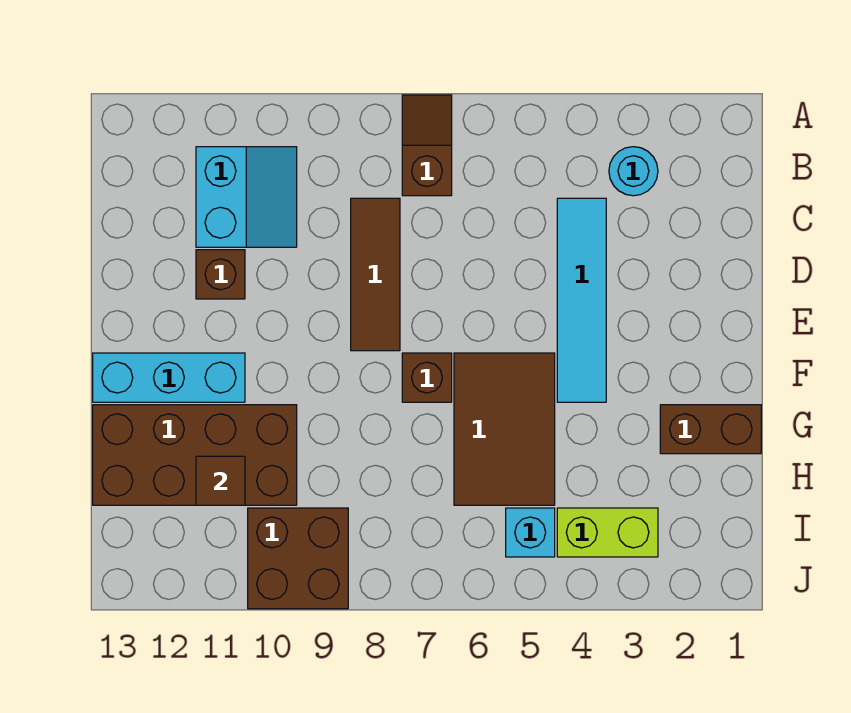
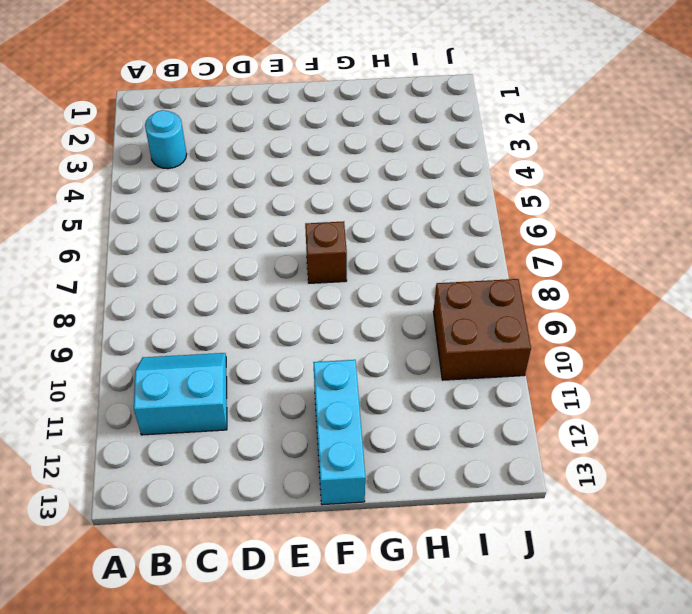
none -> brown slope A7:B7 level 1 top B
none -> cyan tile C4:F4 level 1
none -> brown tile C8:E8 level 1

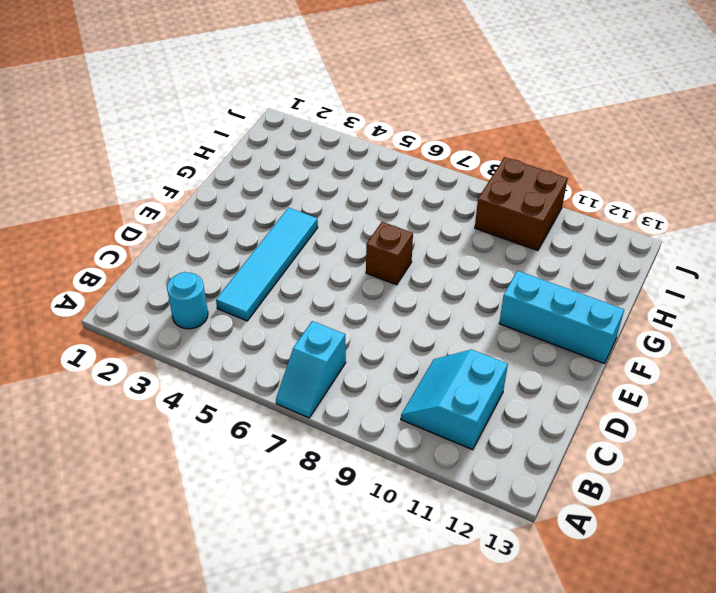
cyan slope A7:B7 level 1 top B -> brown slope A7:B7 level 1 top B
none -> brown tile C8:E8 level 1
none -> brown brick D11 level 1
none -> brown tile F5:H6 level 1

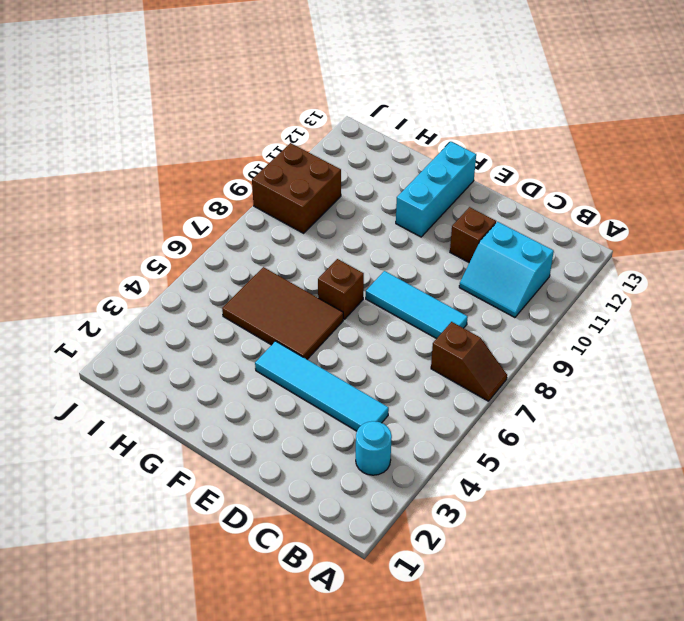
cyan tile C8:E8 level 1 -> brown tile C8:E8 level 1
none -> brown brick G1:G2 level 1
none -> brown brick G10:H13 level 1
none -> lime brick I3:I4 level 1

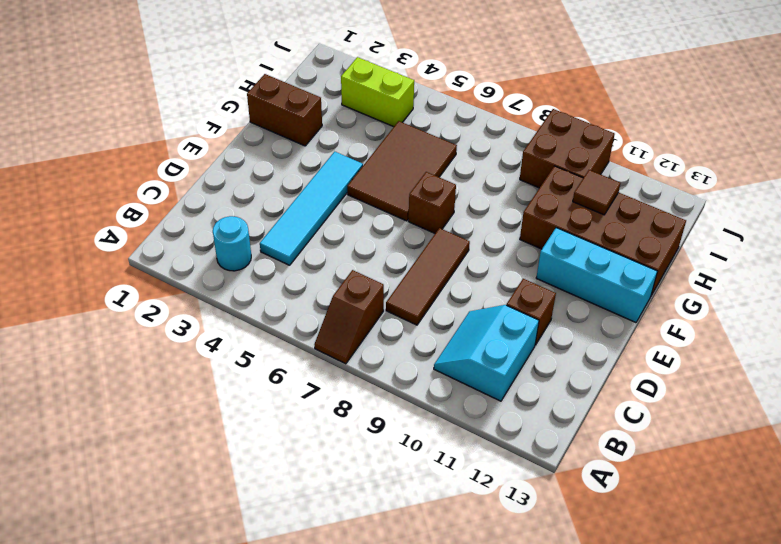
none -> cyan brick I5 level 1

